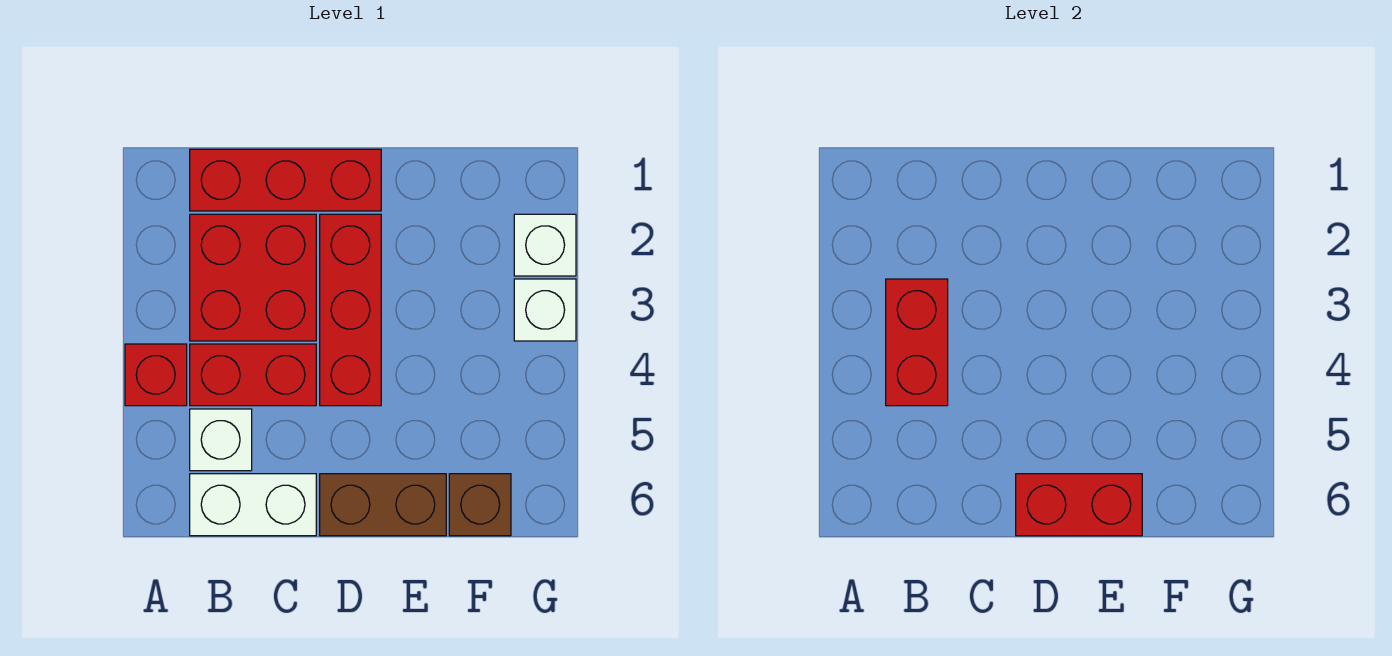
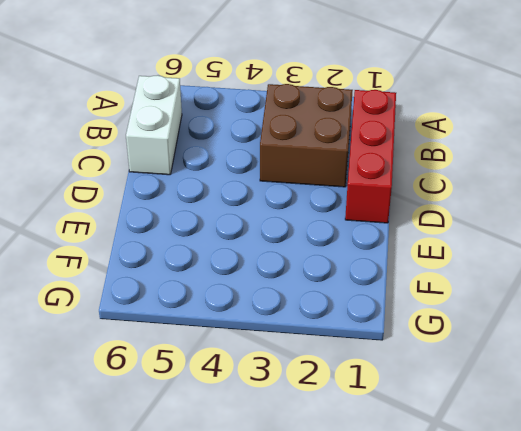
brown brick B2:C3 level 1 -> red brick B2:C3 level 1
none -> red brick A4 level 1
none -> red brick B4:C4 level 1
none -> white brick B5 level 1

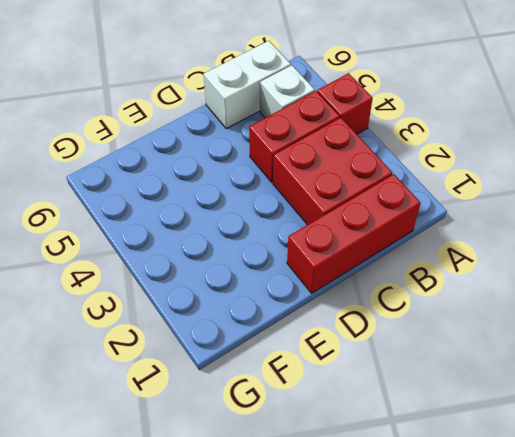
none -> red brick D2:D4 level 1
none -> brown brick D6:E6 level 1
none -> brown brick F6 level 1

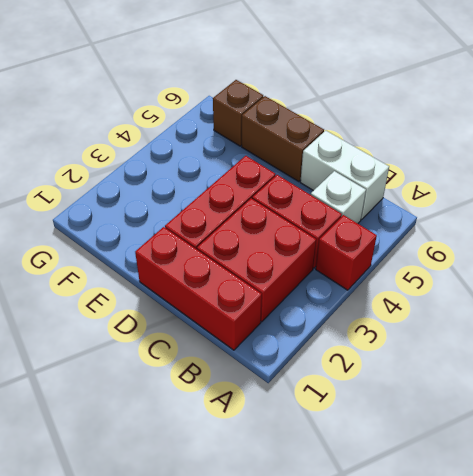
none -> white brick G2 level 1
none -> white brick G3 level 1
none -> red brick B3:B4 level 2

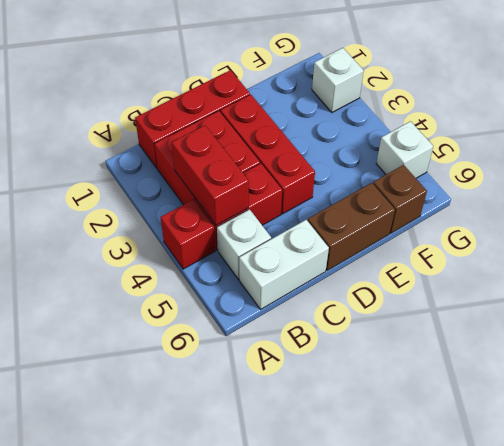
white brick G5 level 1 -> white brick G3 level 1
none -> red brick D6:E6 level 2

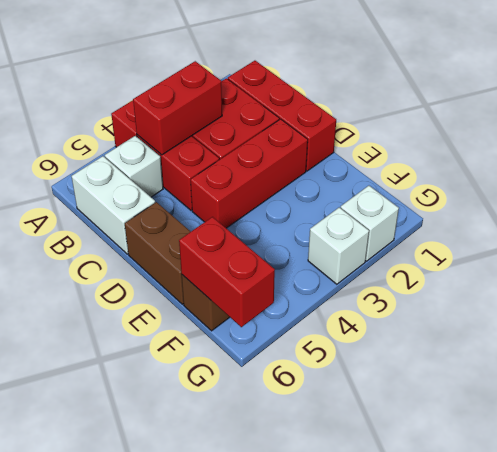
red brick F6:G6 level 2 -> red brick D6:E6 level 2

